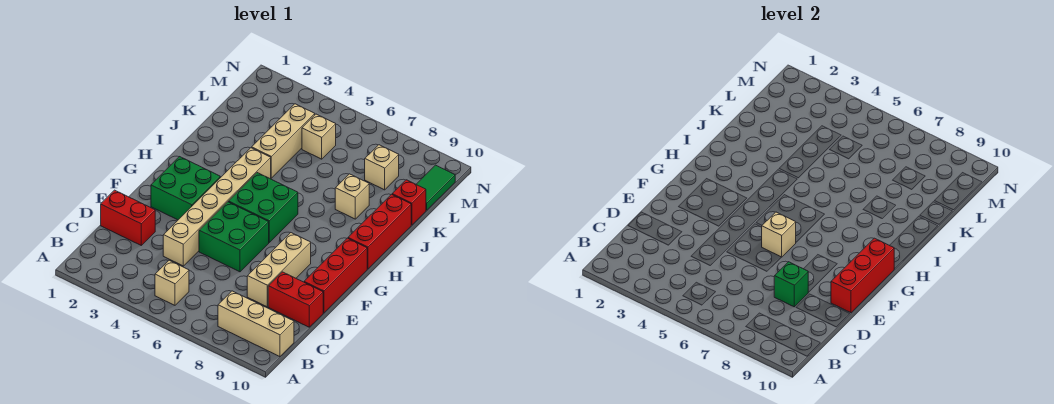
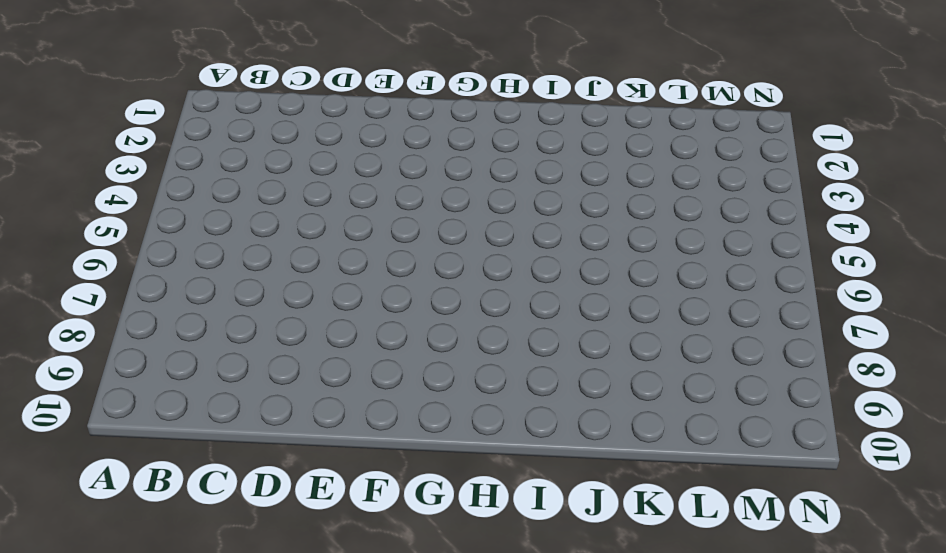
none -> tan brick B5 level 1
none -> tan brick B8:B10 level 1
none -> red brick D1:D2 level 1

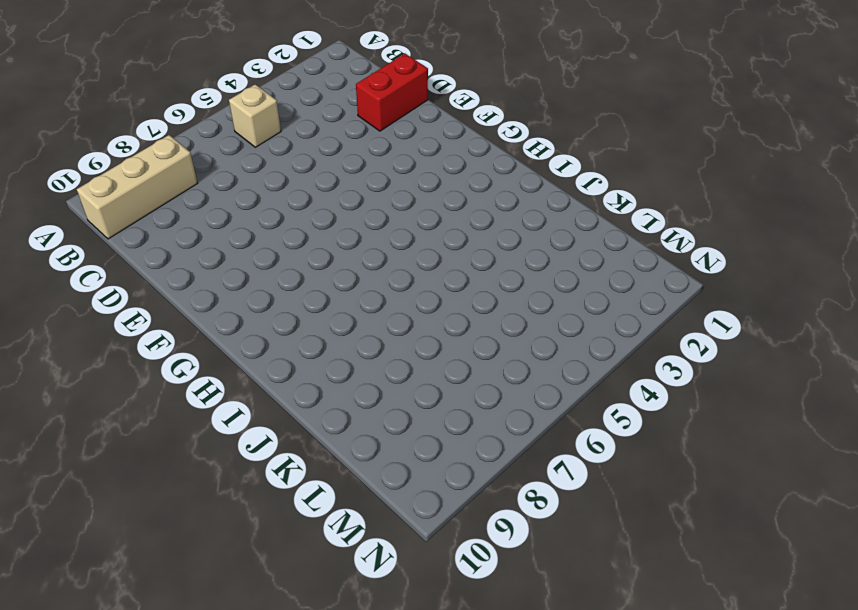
none -> tan brick D4:I4 level 1
none -> tan brick D8:F8 level 1
none -> red brick D9:D10 level 1

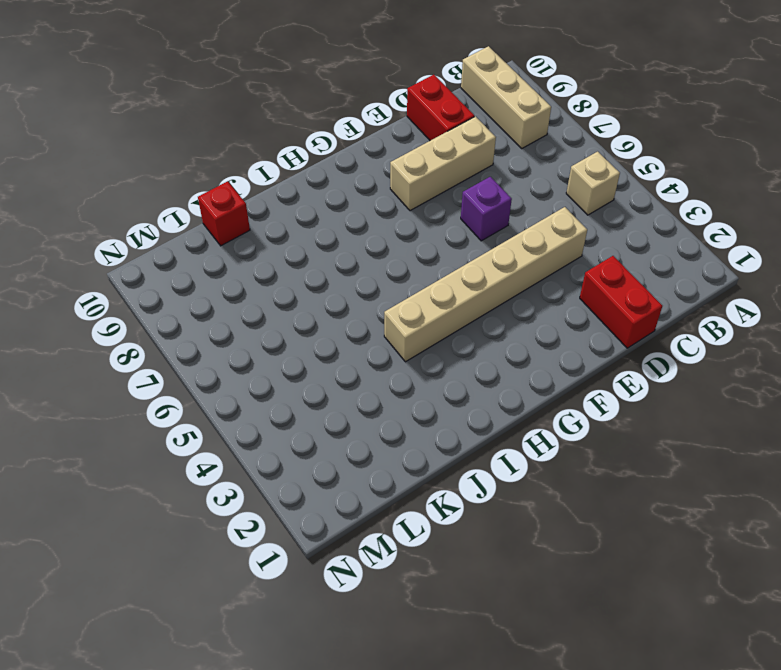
purple brick E6 level 1 -> green brick E5:F6 level 1
none -> red brick E10:G10 level 1
none -> green brick F2:G3 level 1
none -> green brick G5:H6 level 1

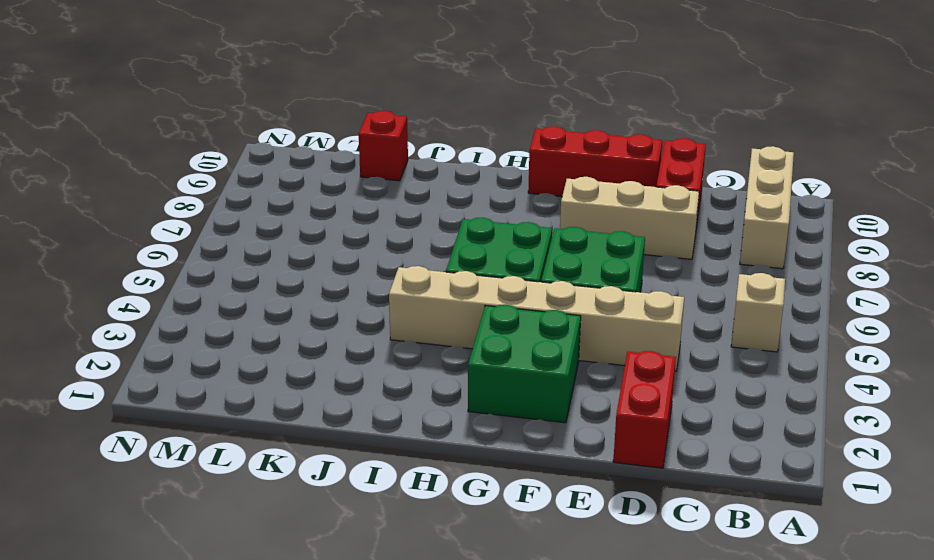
none -> red brick H10:J10 level 1
none -> tan brick J4:L4 level 1
none -> tan brick J8 level 1

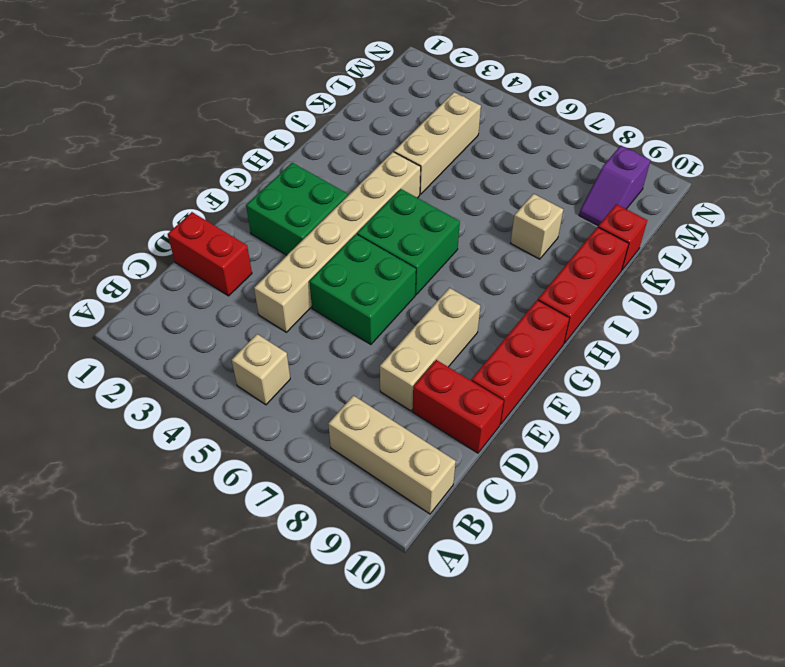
purple slope L9:M9 level 1 top M -> none
none -> tan brick L5 level 1
none -> tan brick L8 level 1
none -> green tile L10:M10 level 1

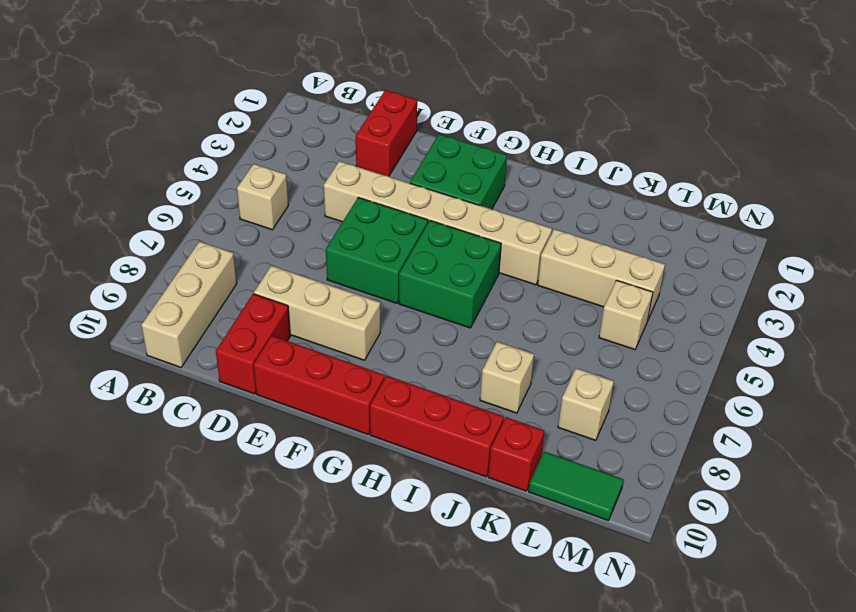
none -> green brick D8 level 2
none -> red brick E10:G10 level 2
none -> tan brick F6 level 2

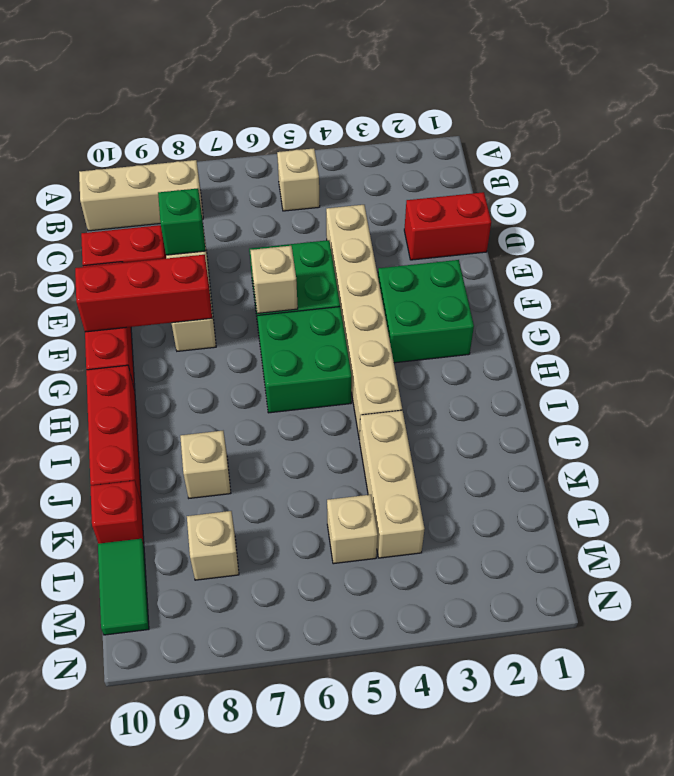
red brick F8:F10 level 2 -> red brick E10:G10 level 2

